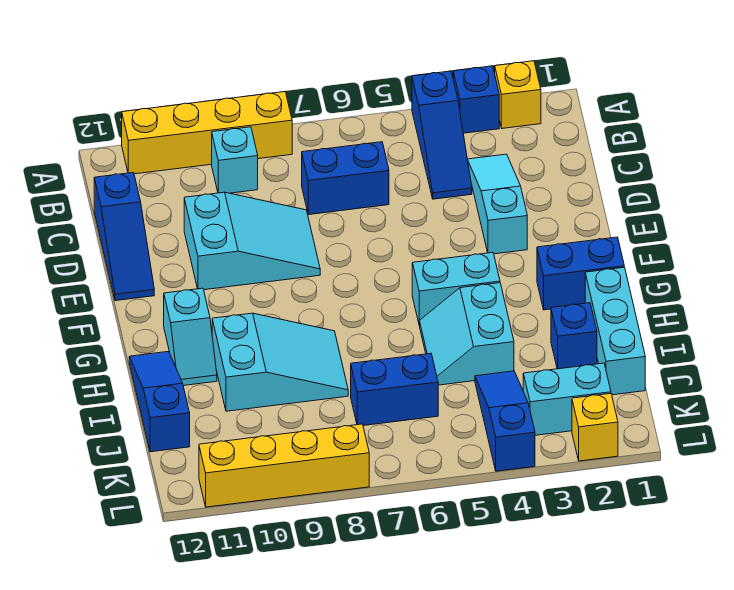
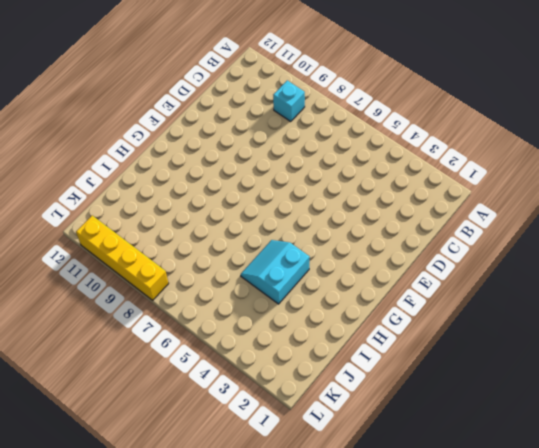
none -> yellow brick A2 level 1
none -> blue brick A3 level 1
none -> blue slope A4:C4 level 1 top A

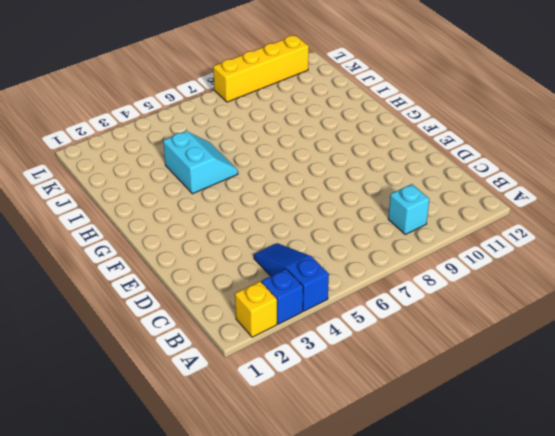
none -> yellow brick A8:A11 level 1
none -> cyan slope C3:E3 level 1 top E
none -> blue brick C6:C7 level 1

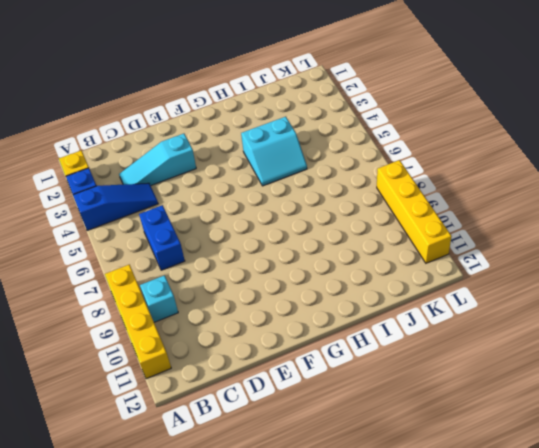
none -> blue slope C12:E12 level 1 top C
none -> cyan slope D8:E10 level 1 top 10
none -> blue brick G1:G2 level 1

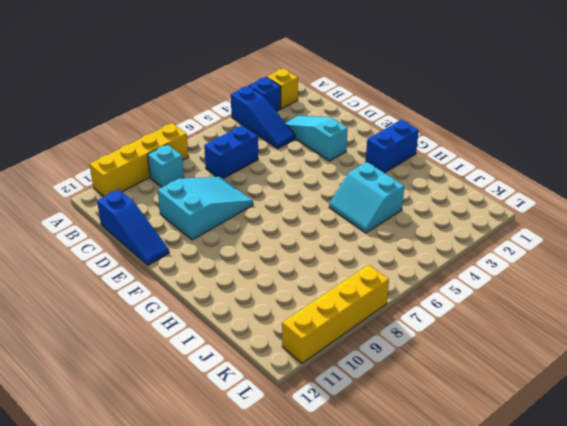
none -> cyan brick G4:G5 level 1
none -> cyan slope G11:H11 level 1 top G
none -> cyan brick H1:J1 level 1

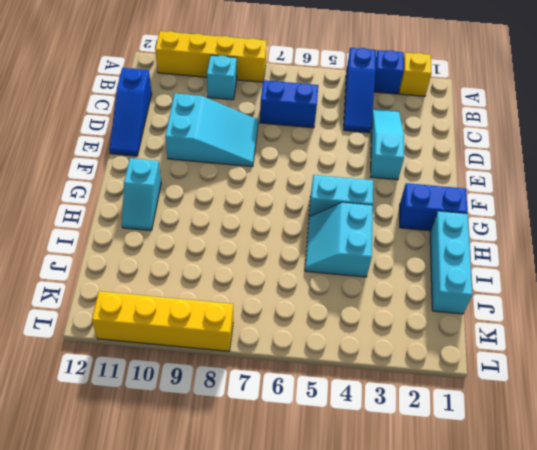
none -> cyan slope H8:I10 level 1 top 10
none -> blue slope H12:J12 level 1 top J
none -> blue brick I2 level 1

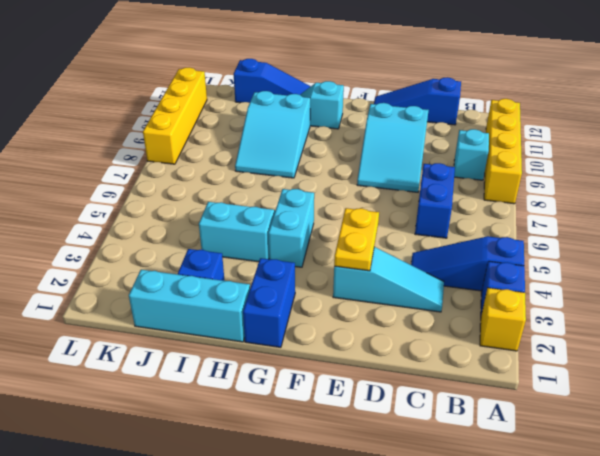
yellow plate E3:E4 level 2 -> none
none -> blue slope J4:L4 level 1 top L
none -> blue brick J6:J7 level 1
none -> cyan brick K2:K3 level 1

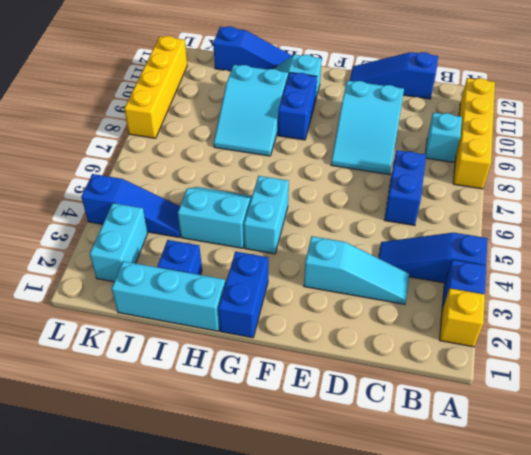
blue brick G9:G10 level 1 -> blue brick J6:J7 level 1
none -> yellow brick L2 level 1

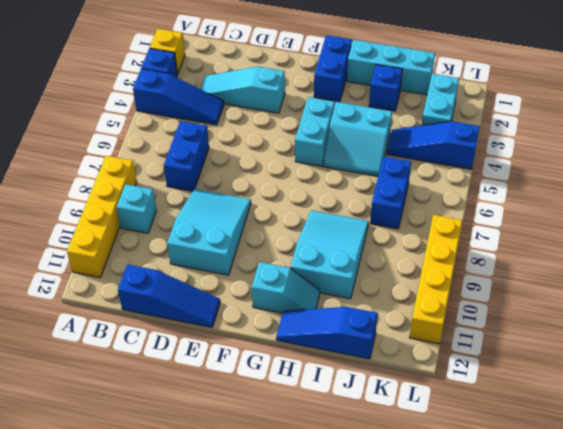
none -> yellow brick L2 level 1

